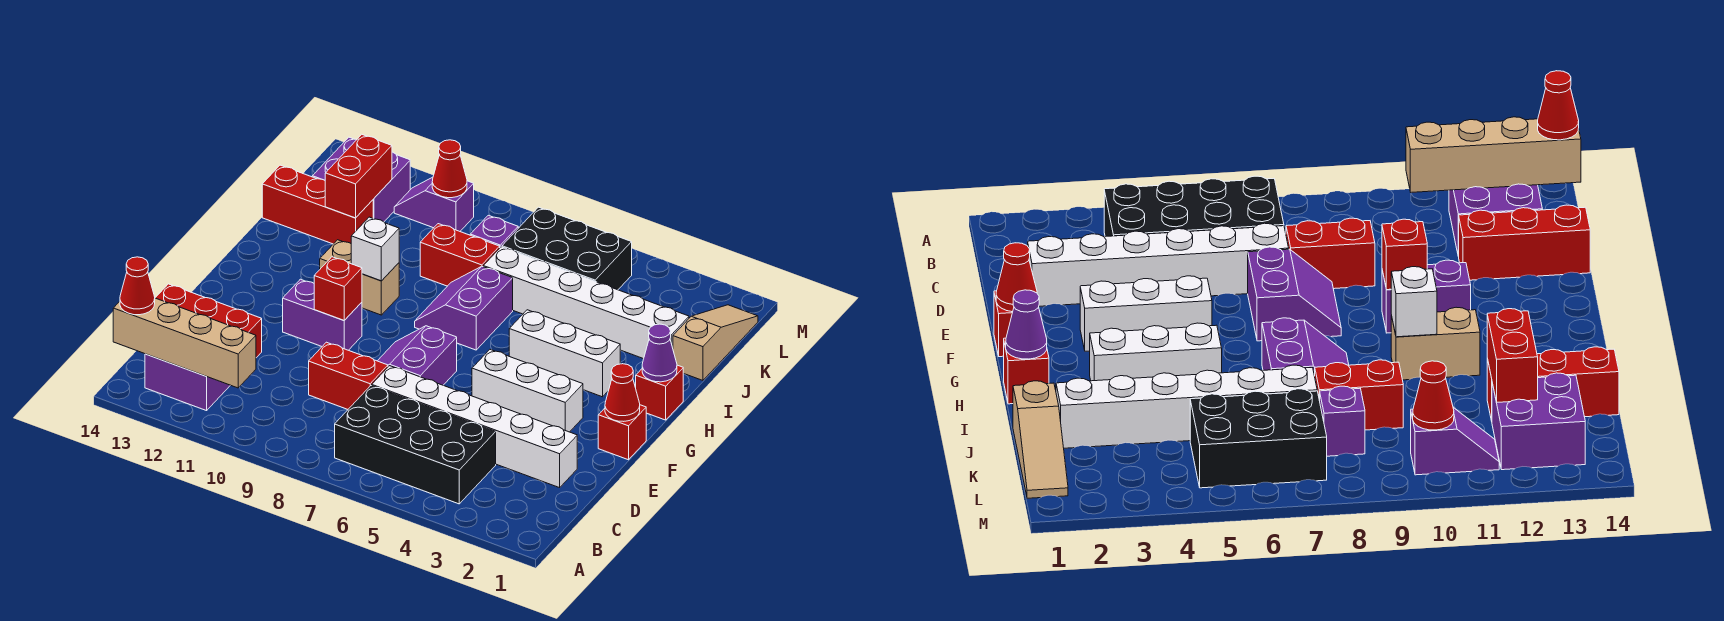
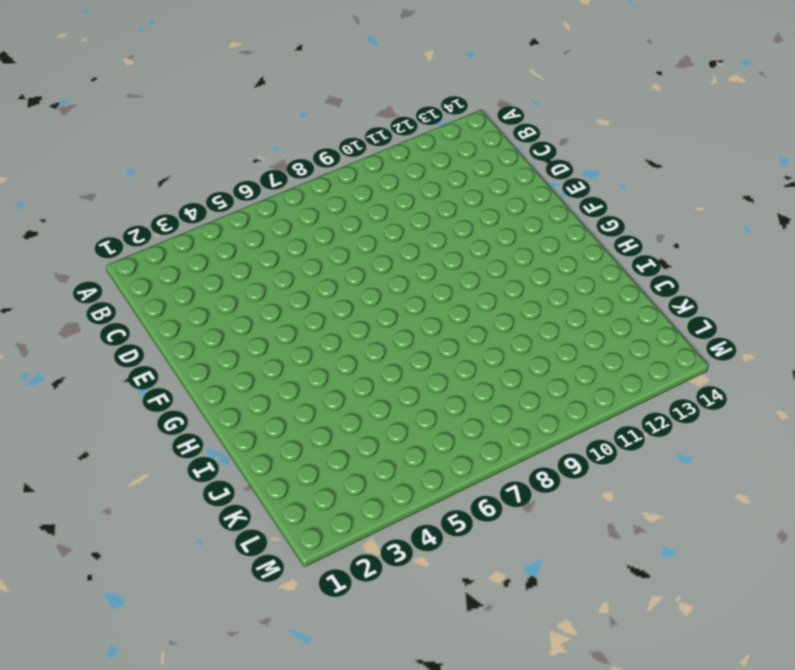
none -> black brick B4:C7 level 1
none -> purple brick B12:C13 level 1
none -> white brick D2:D7 level 1

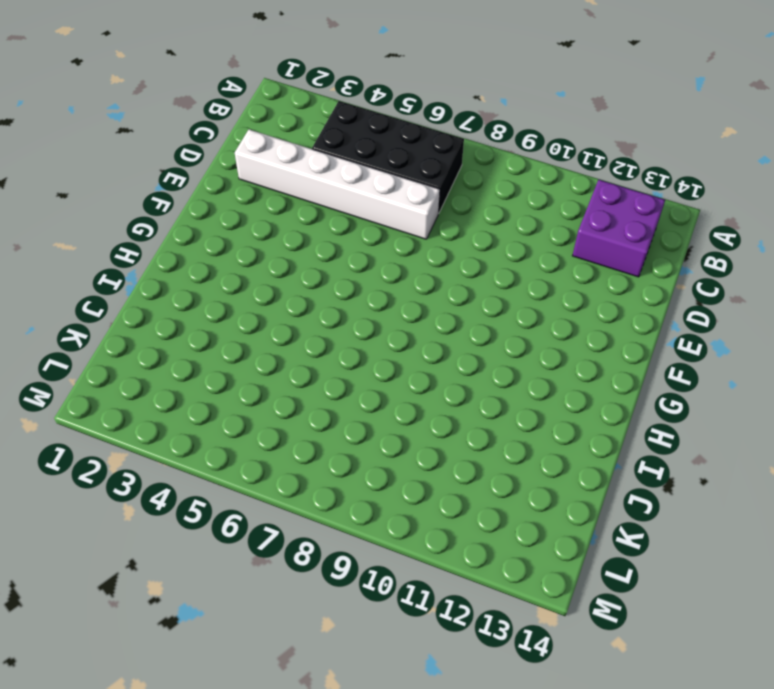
none -> red brick D8:D9 level 1
none -> red brick D12:D14 level 1
none -> purple slope E7:F8 level 1 top 7

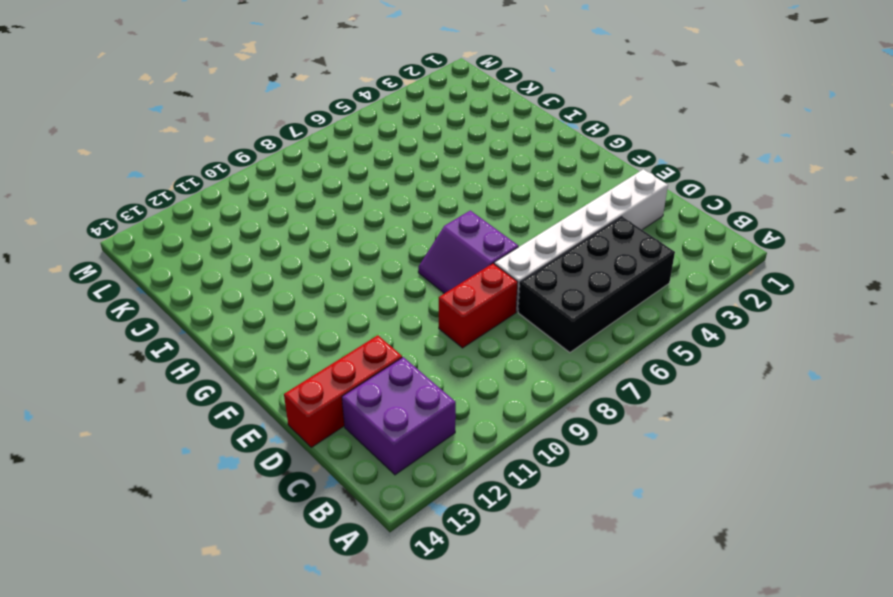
none -> red brick F1 level 1
none -> white brick F3:F5 level 1
none -> purple brick F10:F11 level 1

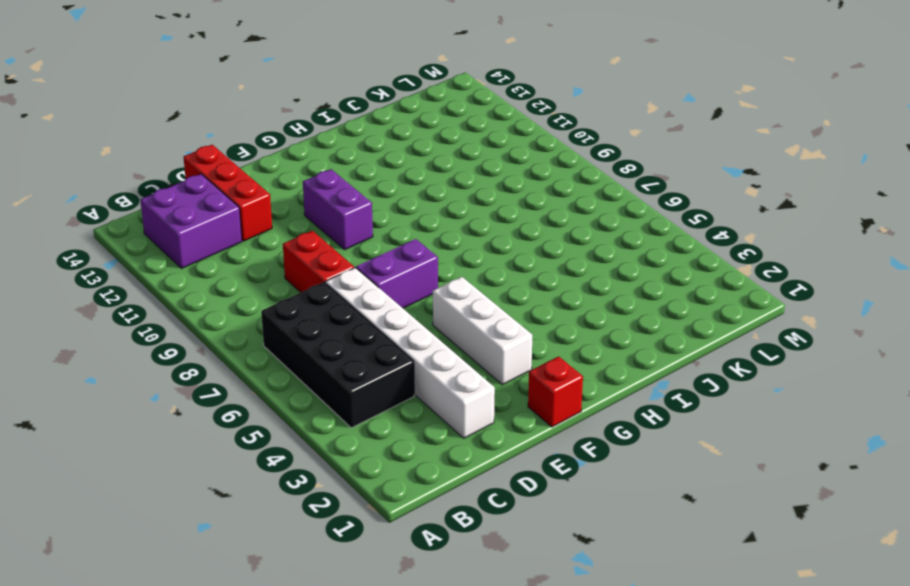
none -> red brick H1 level 1
none -> white brick H3:H5 level 1
none -> purple slope H7:I8 level 1 top 7

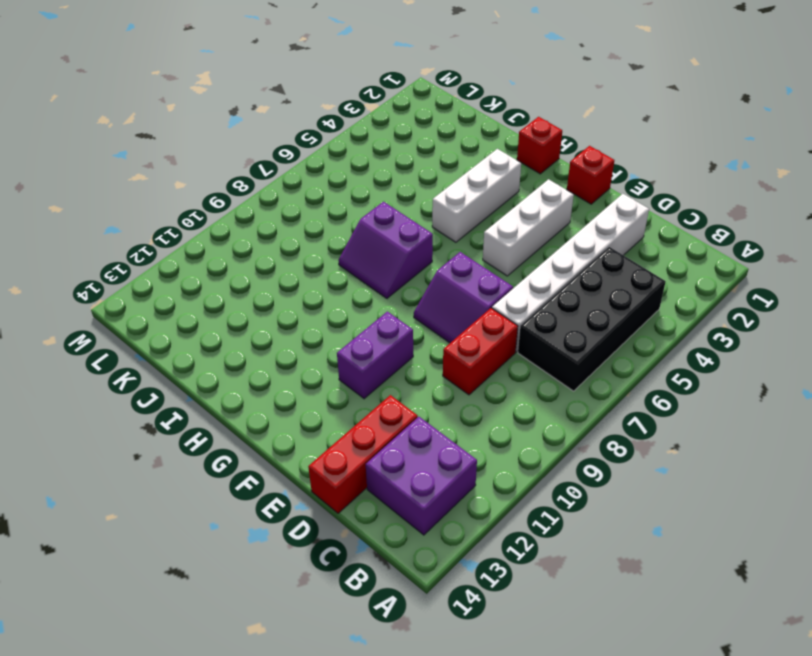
none -> tan brick H10:H11 level 1
none -> tan slope J1:L1 level 1 top J
none -> white brick J2:J7 level 1

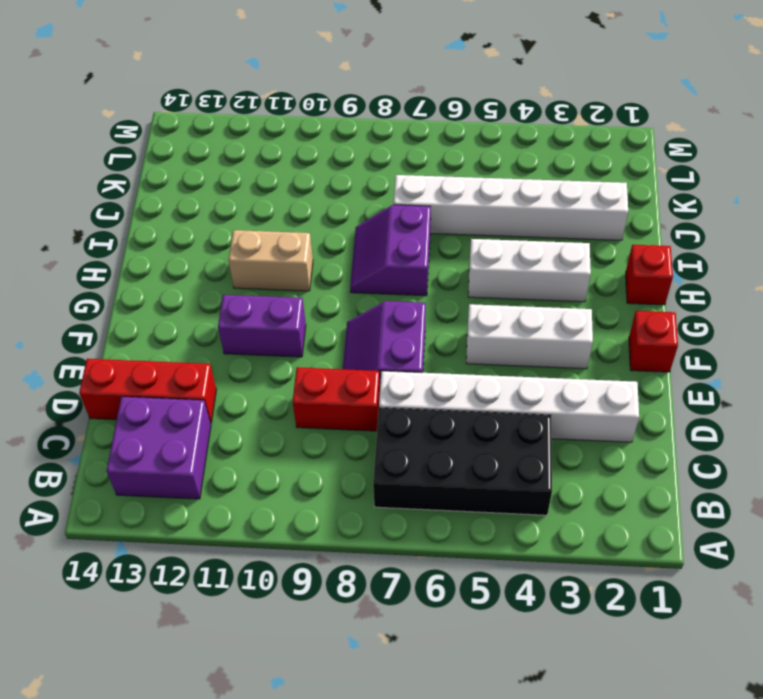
none -> tan slope J1:L1 level 1 top J
none -> red brick J8:J9 level 1
none -> red brick J12:J14 level 1

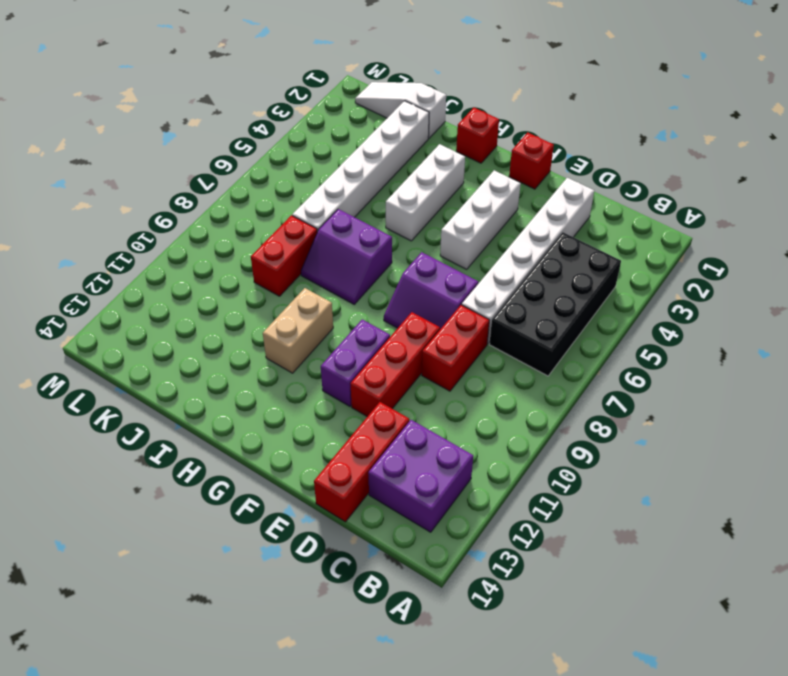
red brick E9:E11 level 1 -> red brick J12:J14 level 1
white slope J1:L1 level 1 top J -> tan slope J1:L1 level 1 top J
none -> black brick K5:L7 level 1
none -> purple brick K8 level 1
none -> purple brick K12:L13 level 1

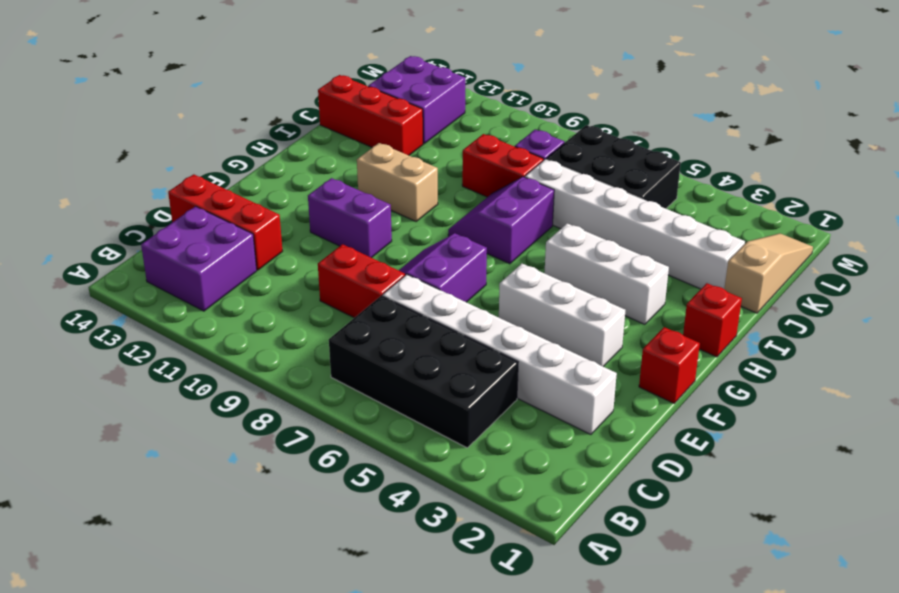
none -> purple slope L10:L11 level 1 top 10
none -> tan brick B11:B14 level 2
none -> red cone F1 level 2

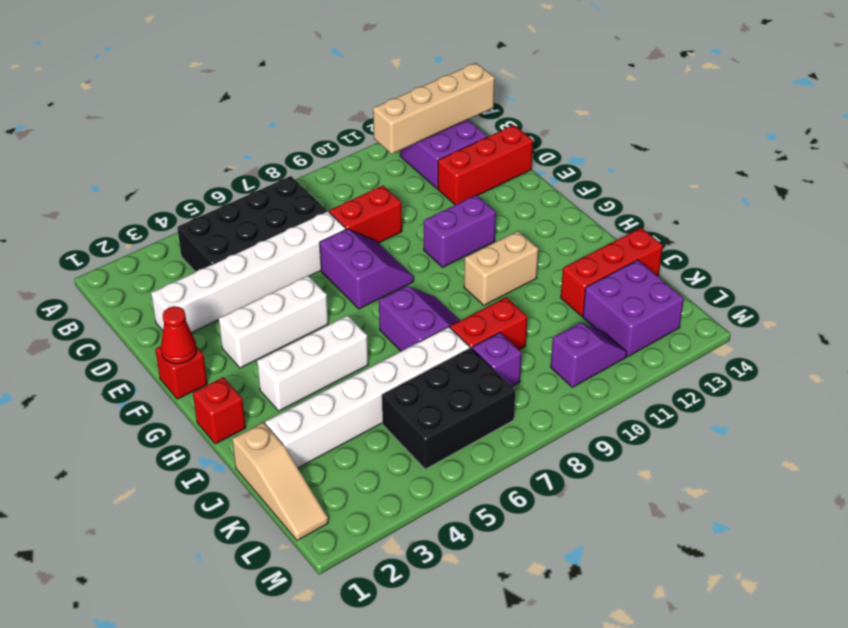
none -> red brick F10 level 2
none -> purple cone H1 level 2
none -> white brick H10 level 2

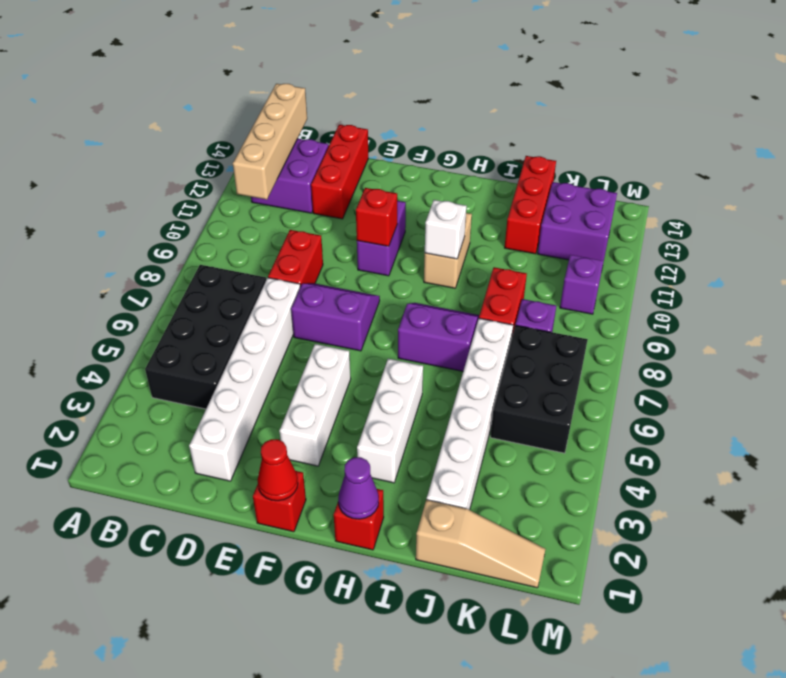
none -> red brick J12:K12 level 2
none -> red cone L10 level 2
none -> red cone B14 level 3

